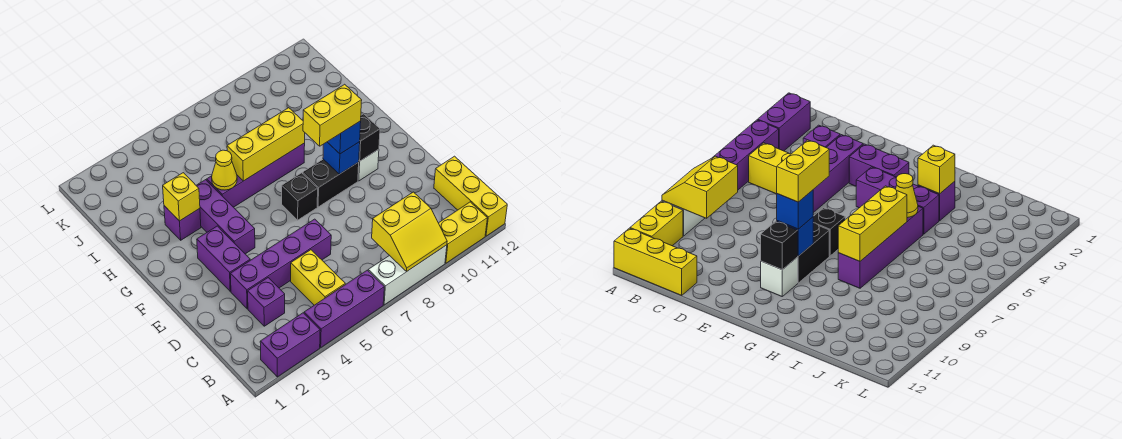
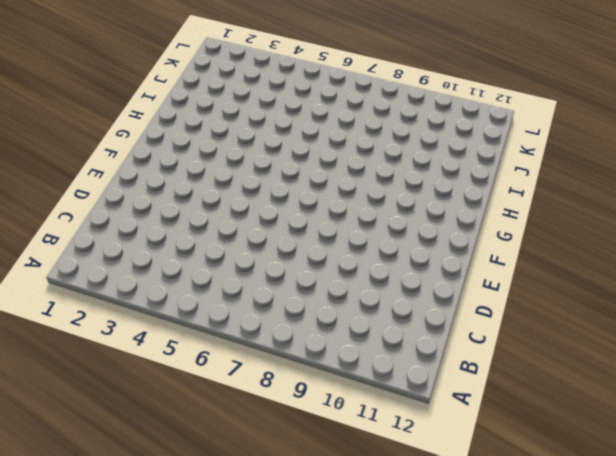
none -> purple brick A2:A3 level 1
none -> purple brick A4:A6 level 1
none -> white brick A7:A9 level 1

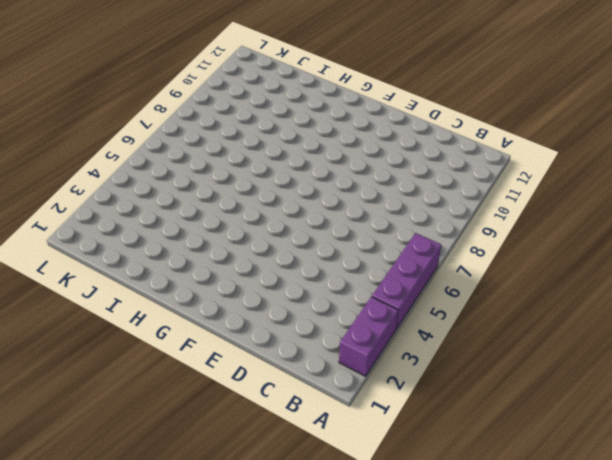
none -> white brick A7:A9 level 1
none -> yellow brick A10:A11 level 1
none -> yellow brick A12:C12 level 1

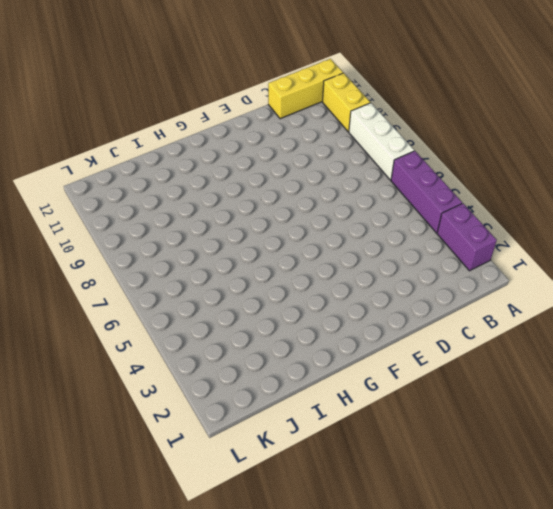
none -> yellow brick B5:C5 level 1
none -> purple brick C3 level 1
none -> purple brick D3:D6 level 1

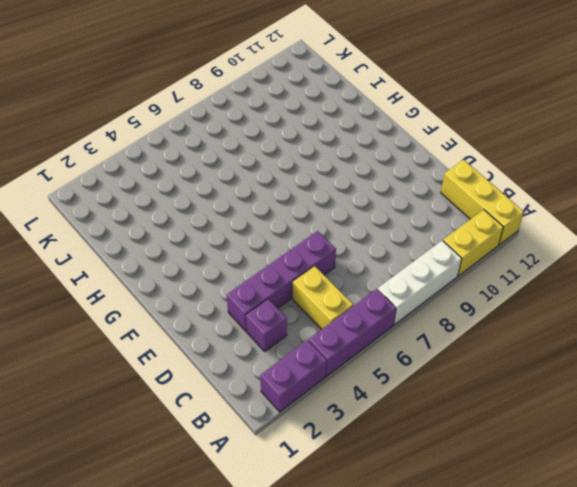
none -> purple brick E3:F3 level 1
none -> purple brick F4:H4 level 1
none -> black brick F7 level 1

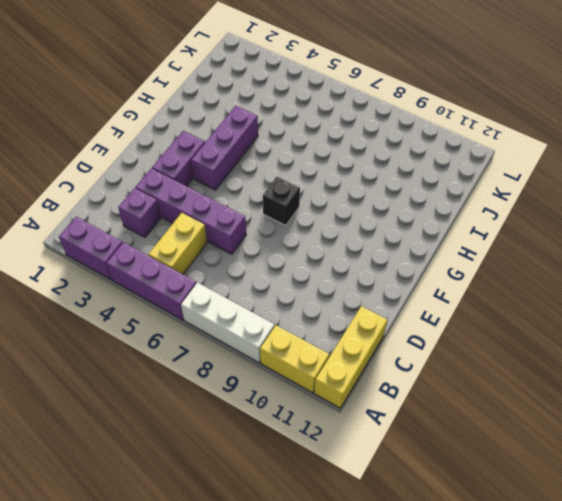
none -> black brick F8:F9 level 1
none -> white brick F10 level 1
none -> purple brick H3 level 1

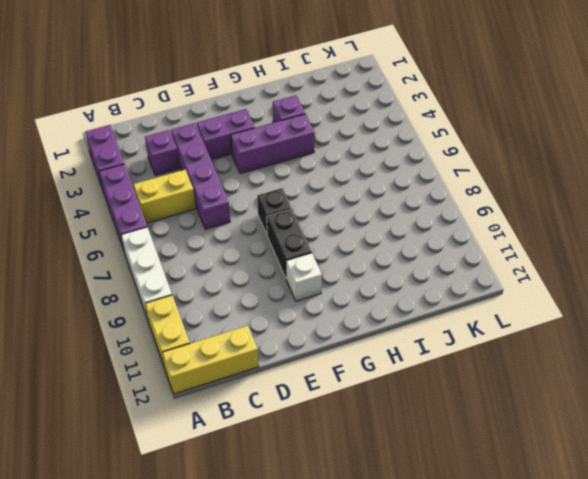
none -> purple brick H5:H8 level 1
none -> yellow slope A8:B9 level 2 top B
none -> blue brick F9 level 2

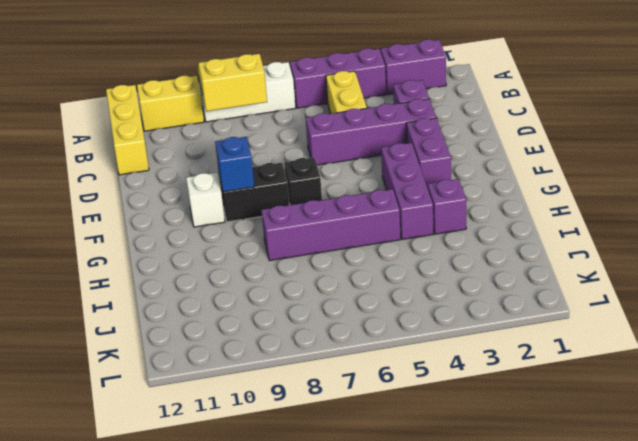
none -> black brick F10 level 2
none -> yellow brick H3 level 2
none -> yellow cone H5 level 2

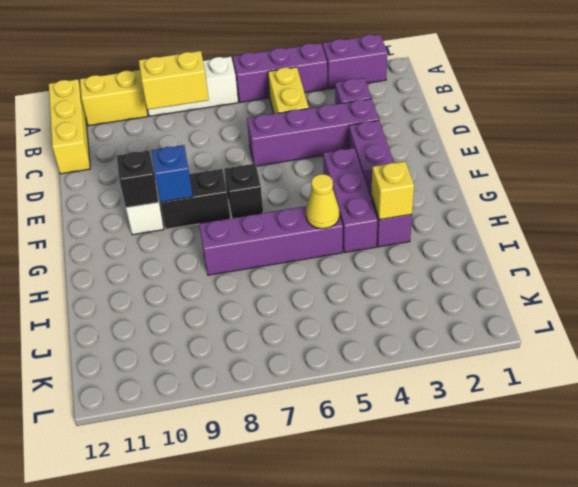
none -> yellow brick H6:H8 level 2
none -> blue brick F9 level 3
none -> yellow brick F8:F9 level 4

